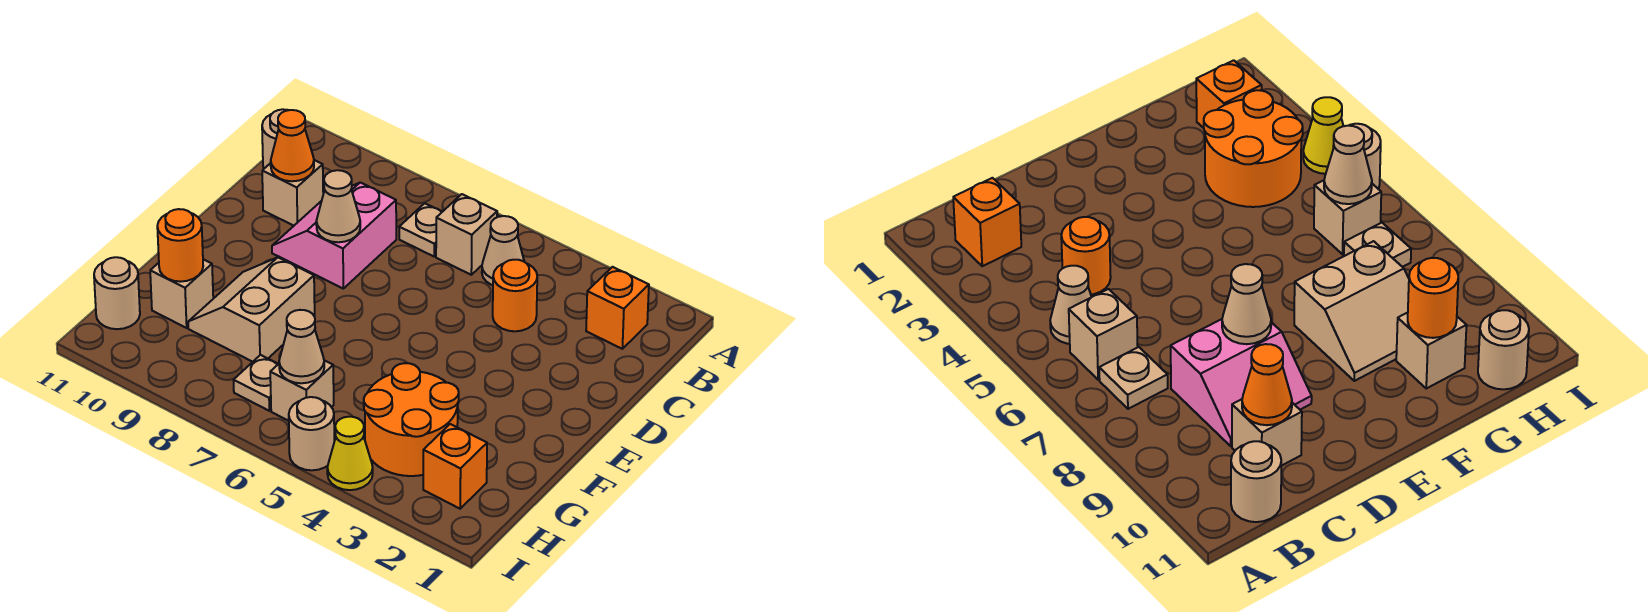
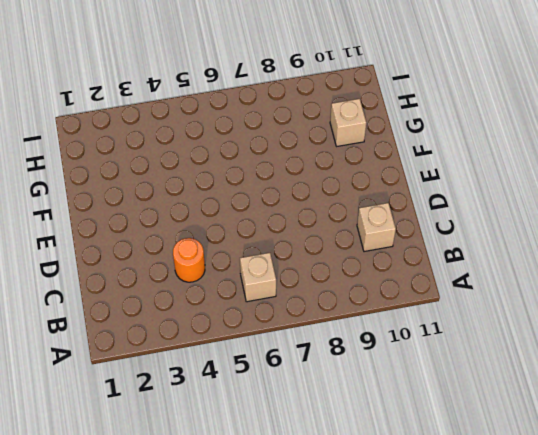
none -> orange brick B2 level 1
none -> tan cone B5 level 1
none -> tan plate B7 level 1

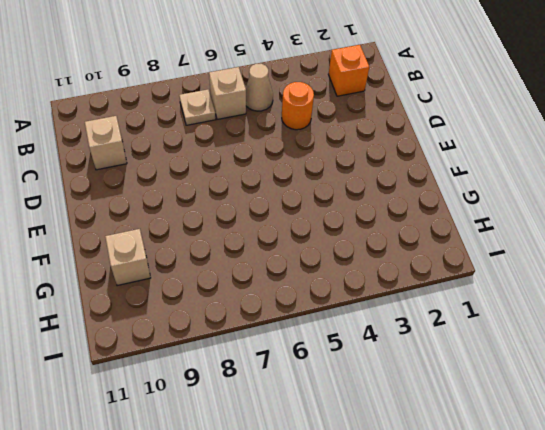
none -> tan round brick B11 level 1
none -> pink slope C8:D9 level 1 top 8
none -> tan slope F8:G9 level 1 top 8

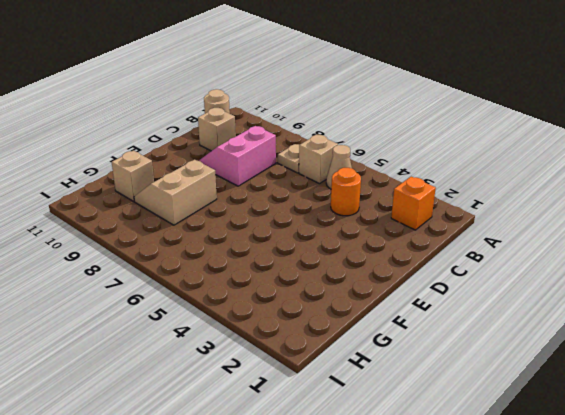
none -> orange round brick G3:H4 level 1
none -> orange brick H2 level 1
none -> tan brick H6 level 1

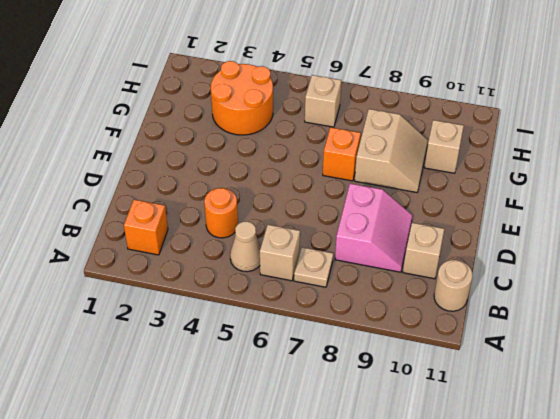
orange brick F7 level 1 -> orange brick H2 level 1
none -> tan plate H7 level 1
none -> tan round brick H11 level 1
none -> yellow cone I4 level 1

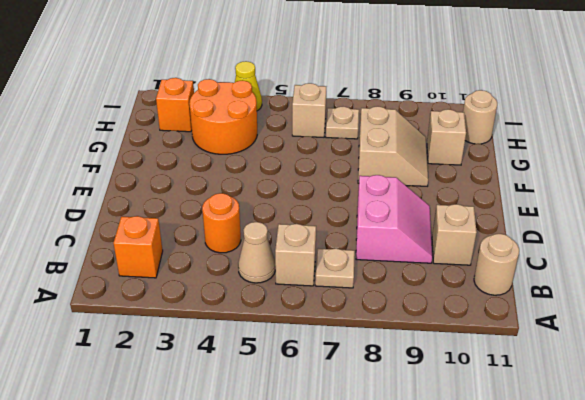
none -> tan round brick I5 level 1
none -> orange cone C10 level 2
none -> tan cone D8 level 2

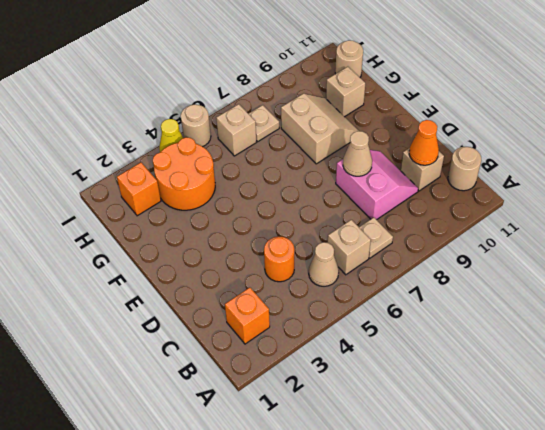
none -> orange round brick G10 level 2
none -> tan cone H6 level 2

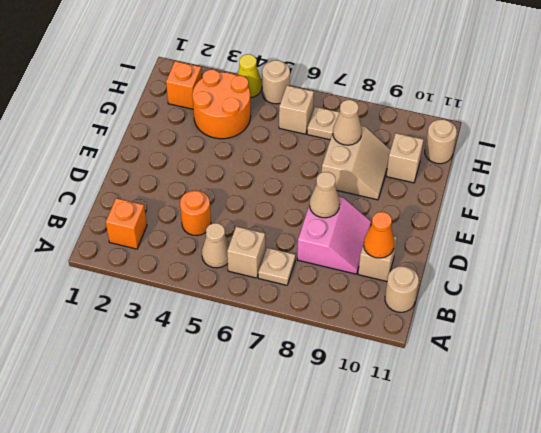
tan cone G8 level 2 -> tan cone H6 level 2
none -> orange round brick G10 level 2

